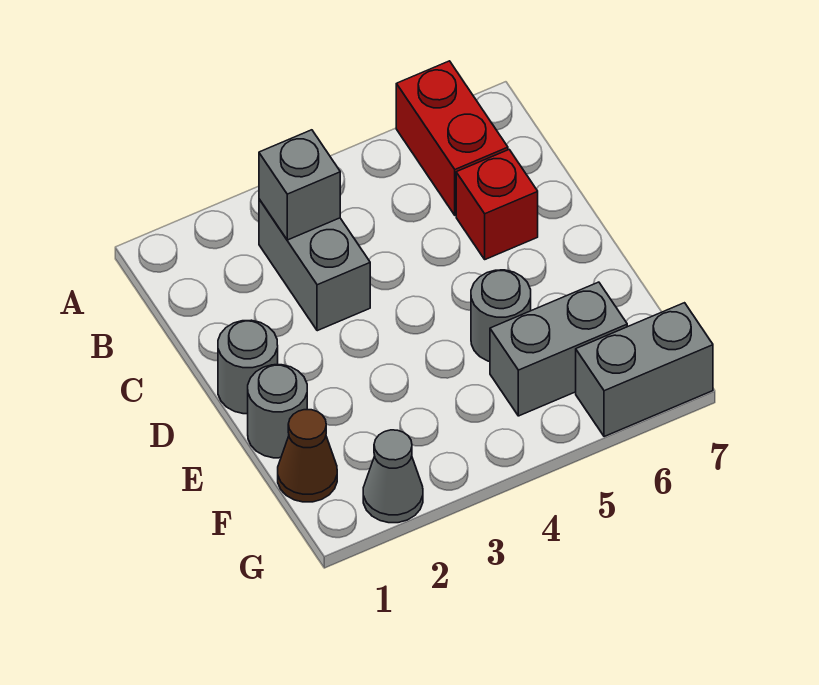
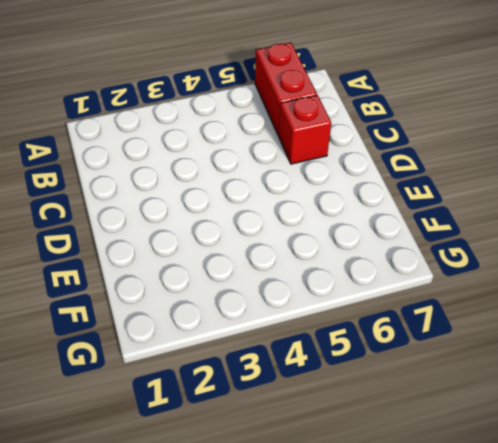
none -> grey brick B3:C3 level 1
none -> grey round brick D1 level 1

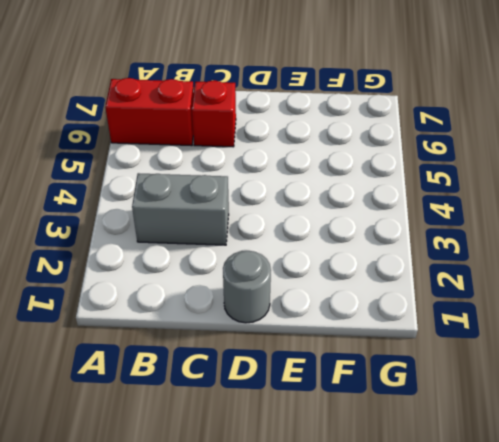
none -> grey round brick E1 level 1
none -> grey round brick E5 level 1

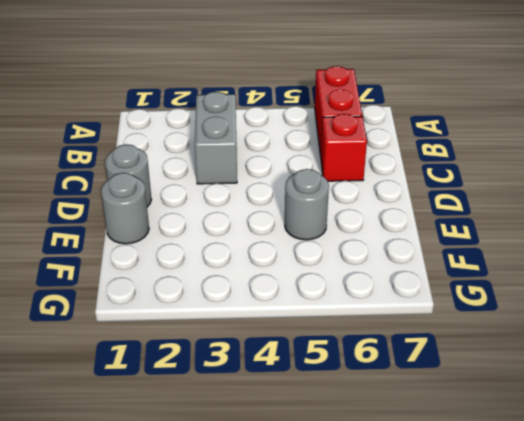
none -> brown cone F1 level 1
none -> grey brick F5:F6 level 1

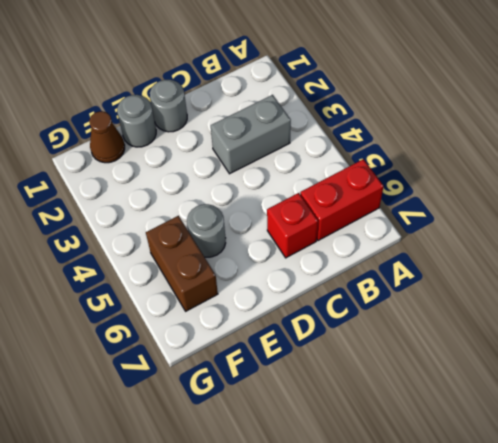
brown brick F5:F6 level 1 -> grey brick F5:F6 level 1
none -> grey cone G2 level 1
none -> grey brick G6:G7 level 1

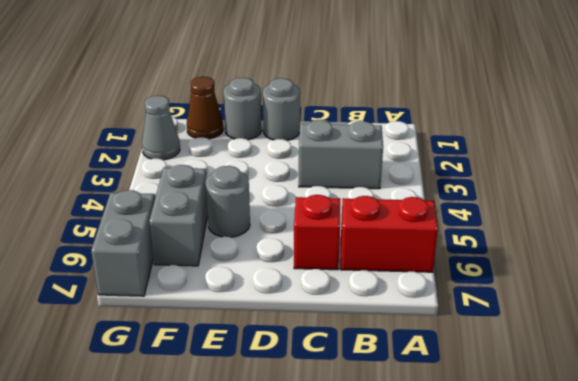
none -> grey brick B3 level 2

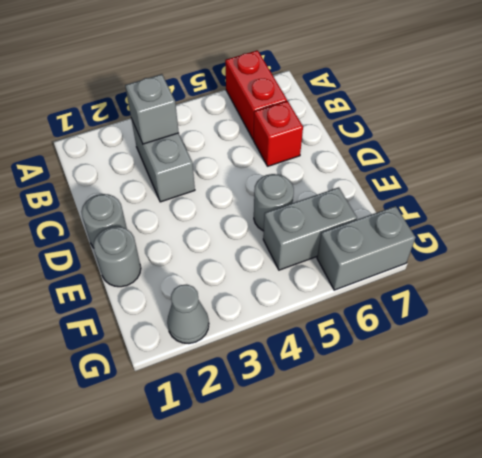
none -> brown cone F1 level 1

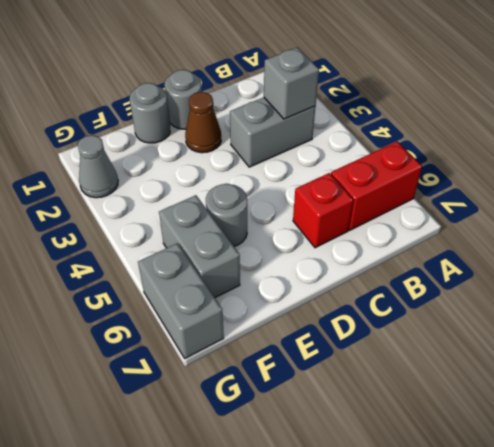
brown cone D2 level 1 -> brown cone F1 level 1

